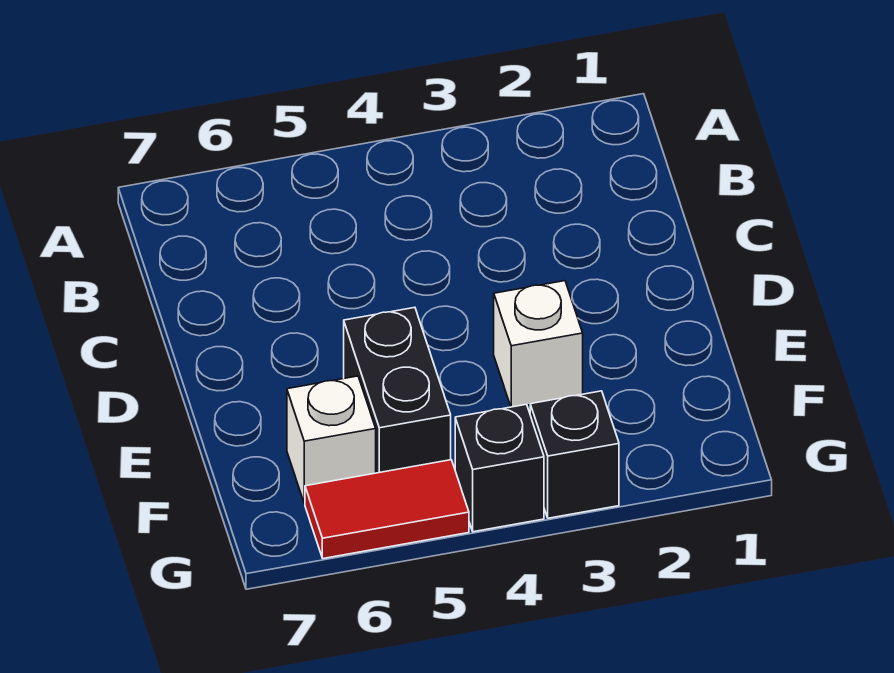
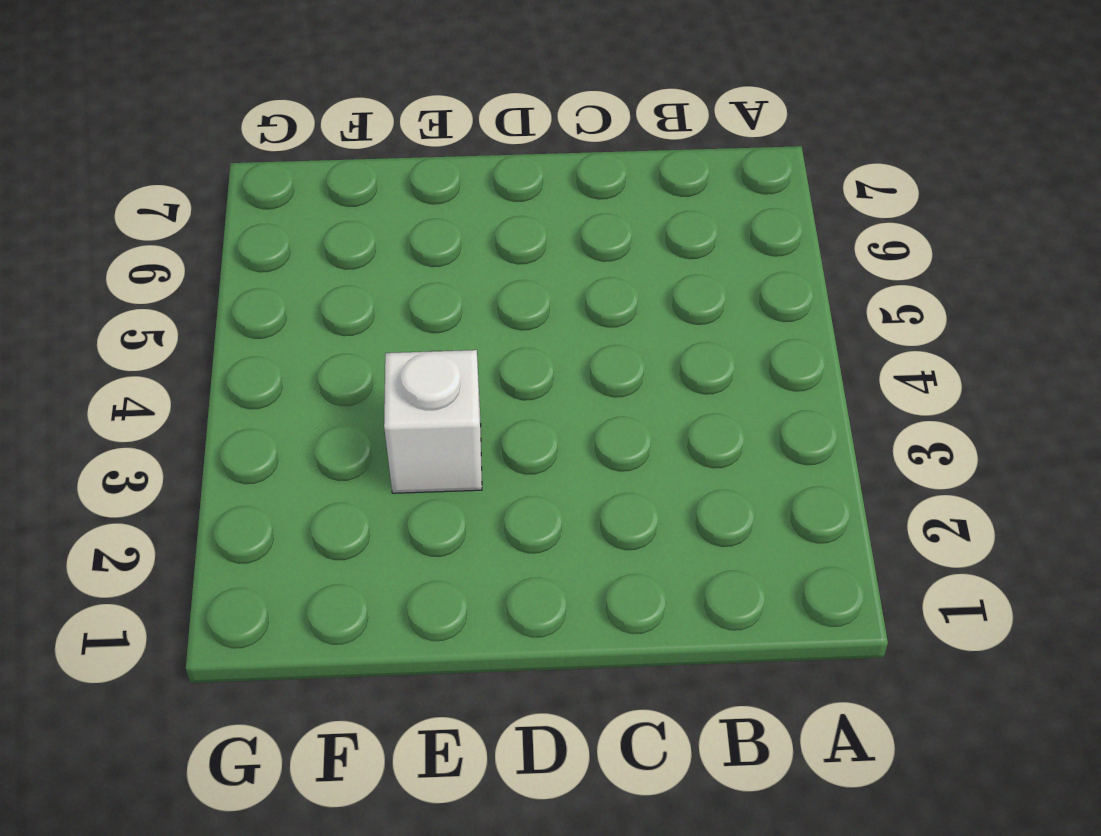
none -> black brick E5:F5 level 1
none -> white brick F6 level 1

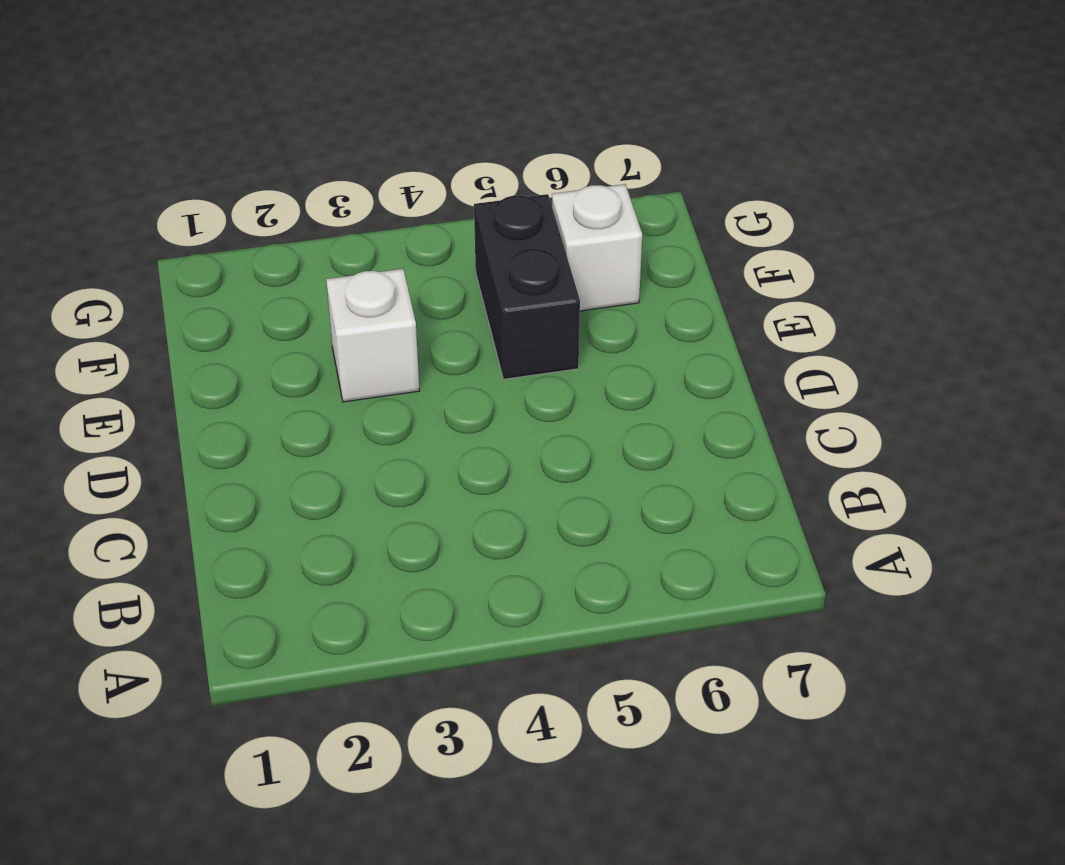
none -> black brick G3 level 1
none -> black brick G4 level 1

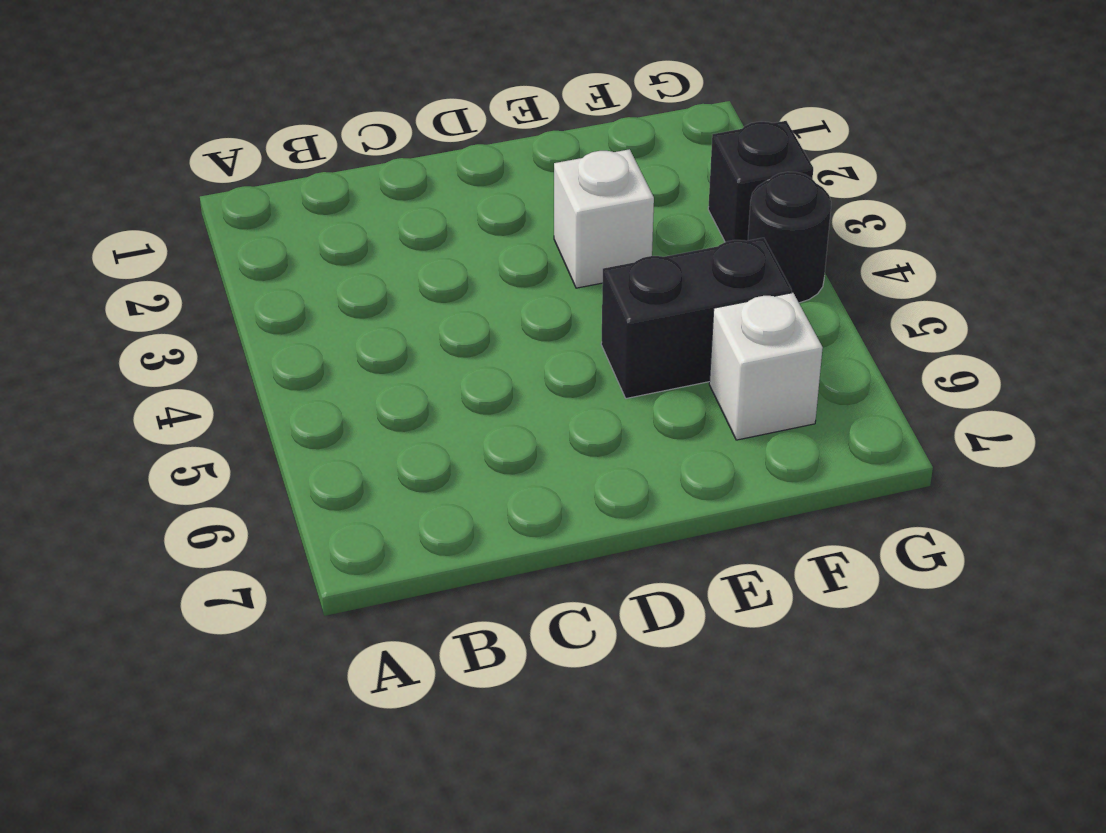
black round brick G4 level 1 -> black brick G4 level 1
none -> red tile G5:G6 level 1

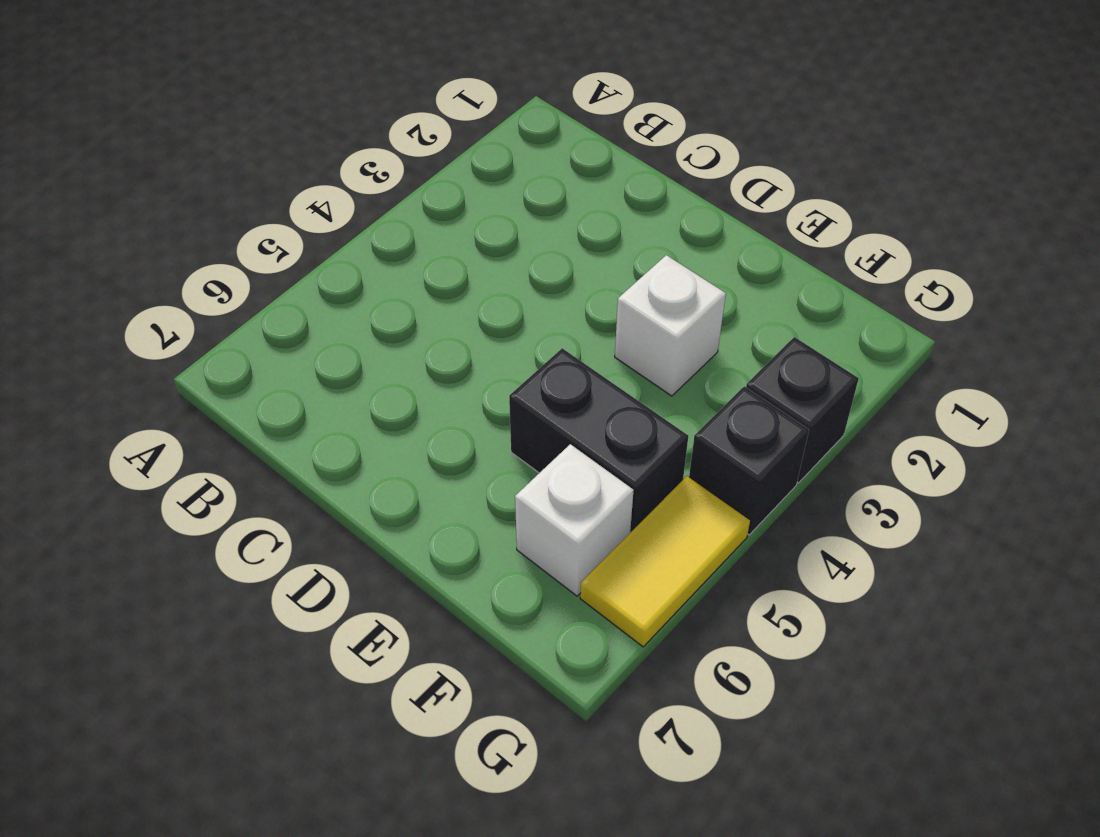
yellow tile G5:G6 level 1 -> red tile G5:G6 level 1

